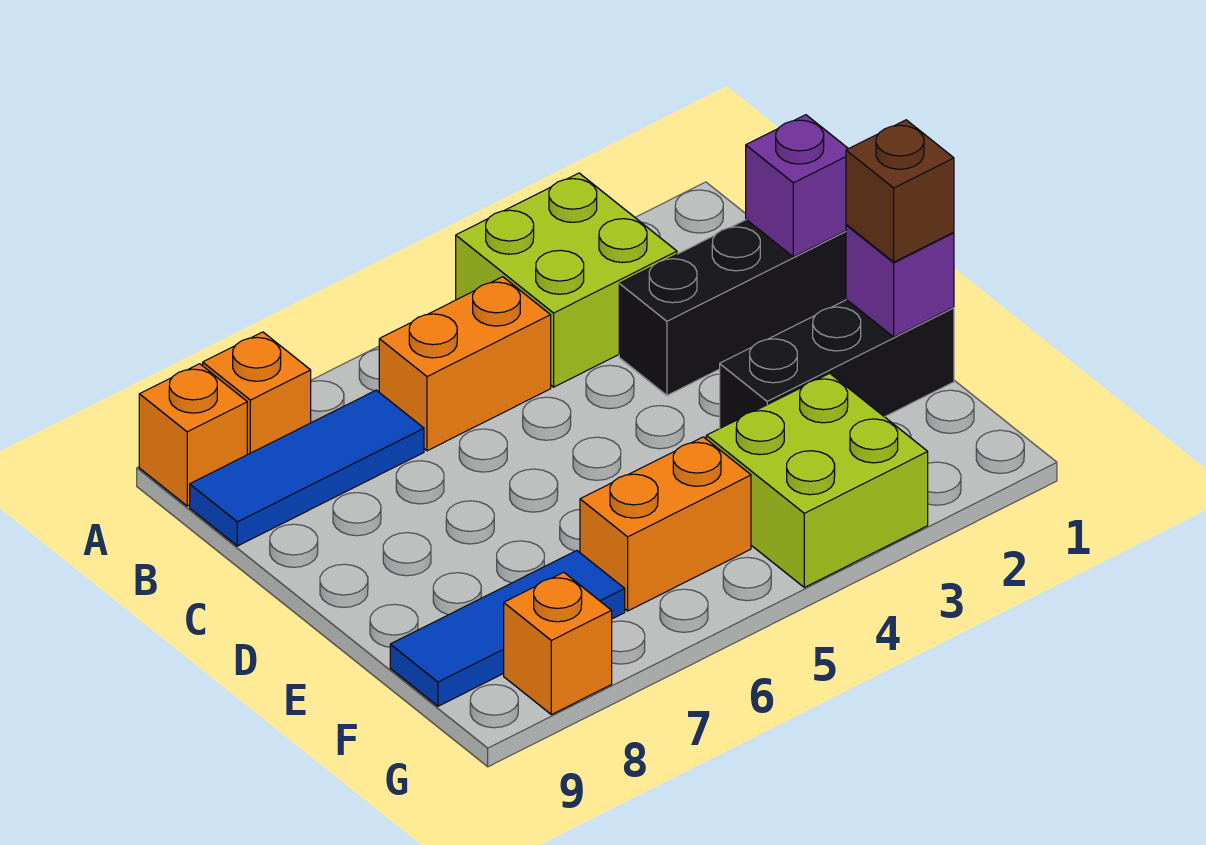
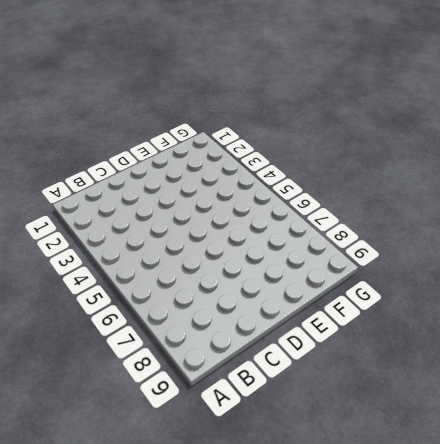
none -> lime brick A3:B4 level 1
none -> orange brick A8 level 1
none -> orange brick A9 level 1

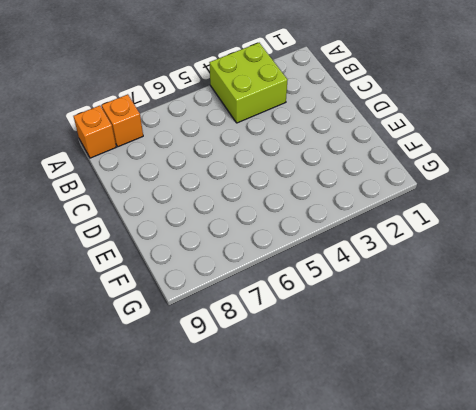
none -> orange brick B5:B6 level 1
none -> blue tile B7:B9 level 1
none -> black brick C1:C3 level 1

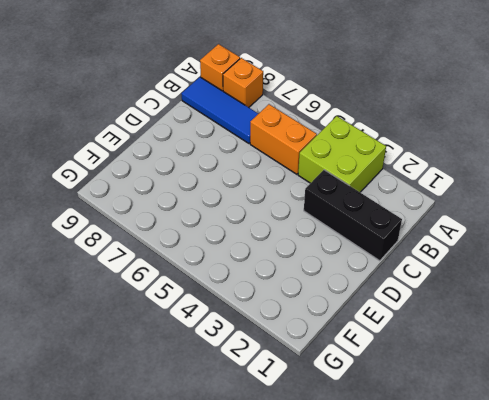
none -> black brick E1:E3 level 1
none -> lime brick F3:G4 level 1
none -> orange brick F5:F6 level 1

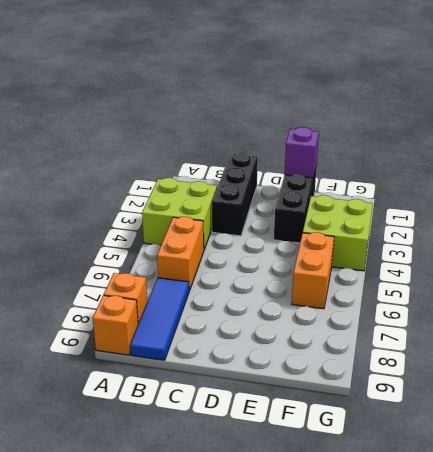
none -> blue tile F7:F9 level 1
none -> orange brick G8 level 1
none -> purple brick C1 level 2

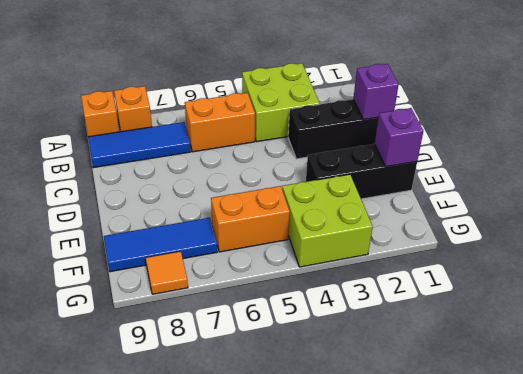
orange tile G8 level 1 -> orange brick G8 level 1
none -> brown brick E1 level 3

